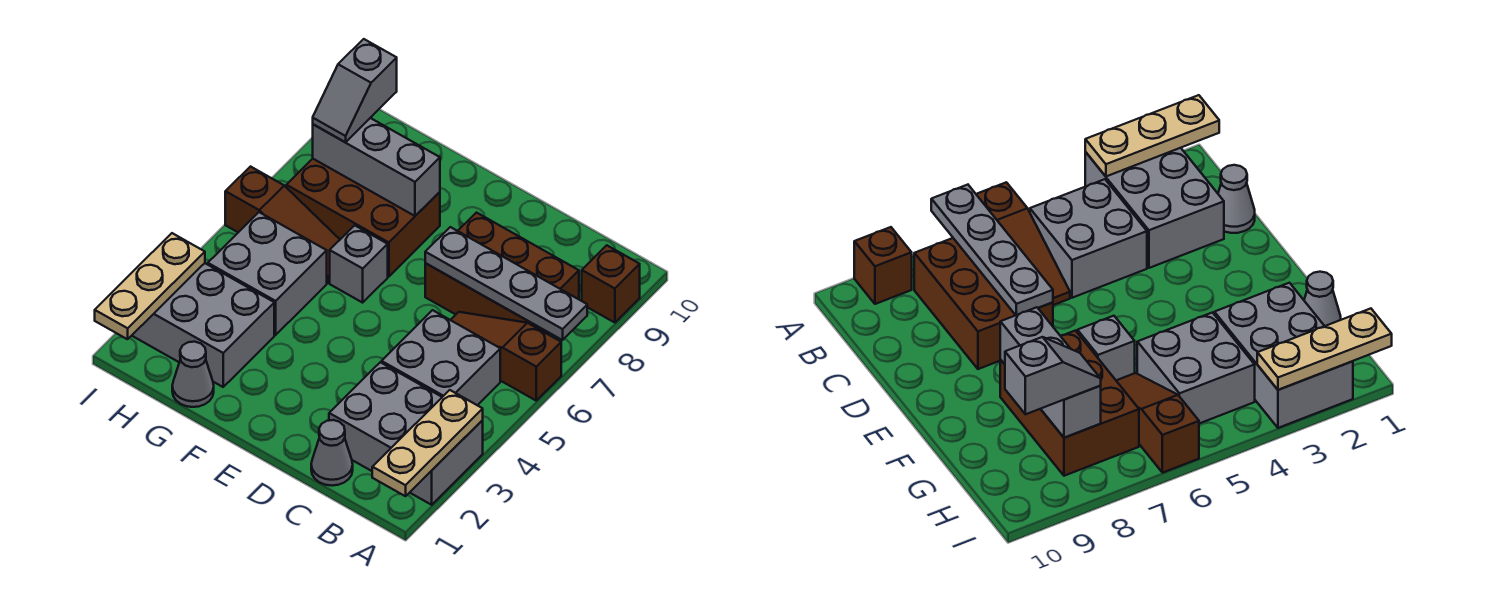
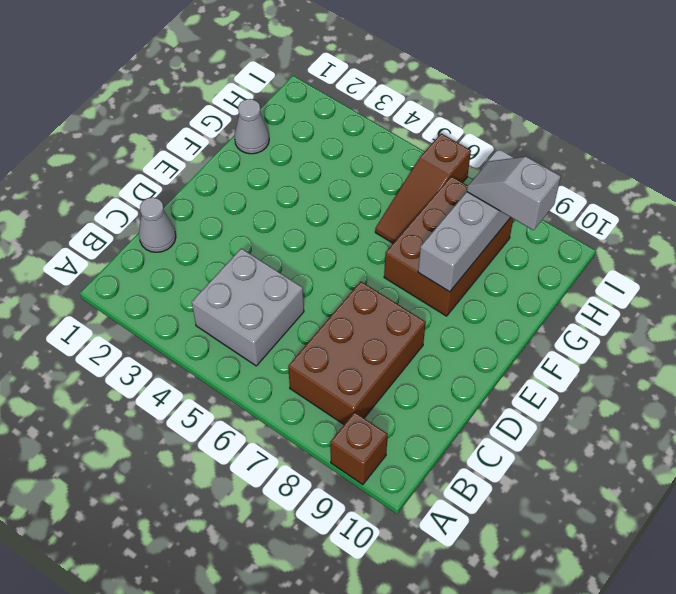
none -> grey brick A2:C3 level 1
none -> brown slope A6:C6 level 1 top A
none -> grey brick F6 level 1

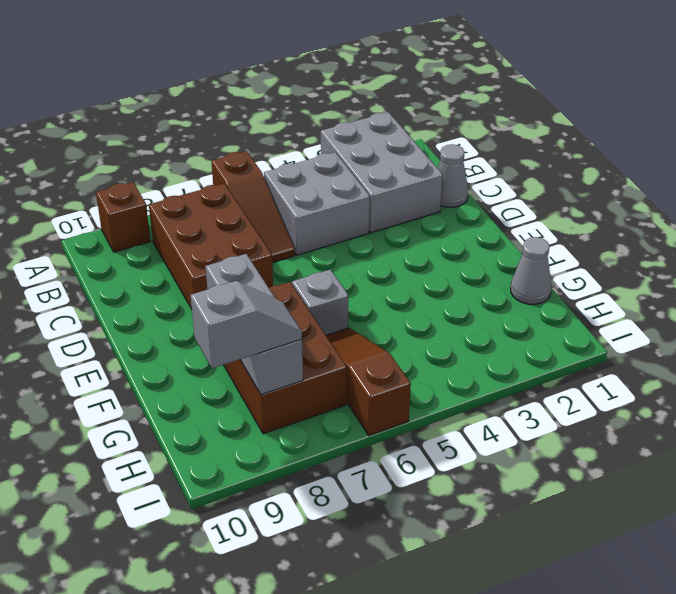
none -> grey brick G2:I3 level 1
none -> grey brick G4:H5 level 1
none -> tan plate A1:A3 level 2

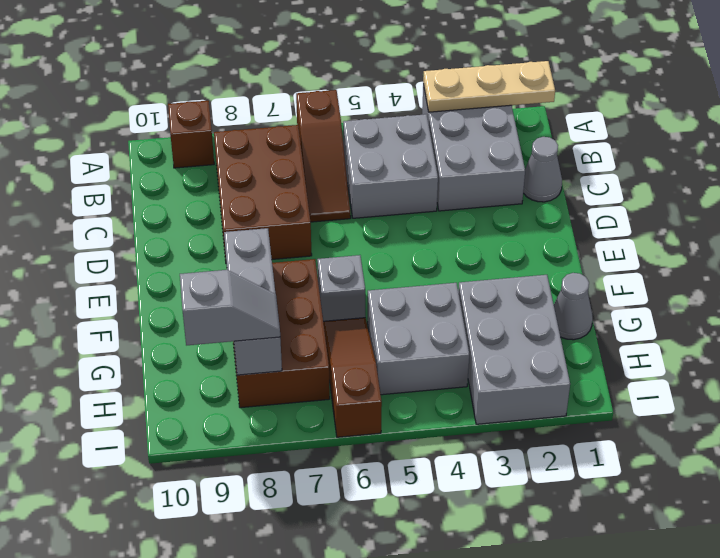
none -> grey plate A7:D7 level 2
none -> tan plate I1:I3 level 2

